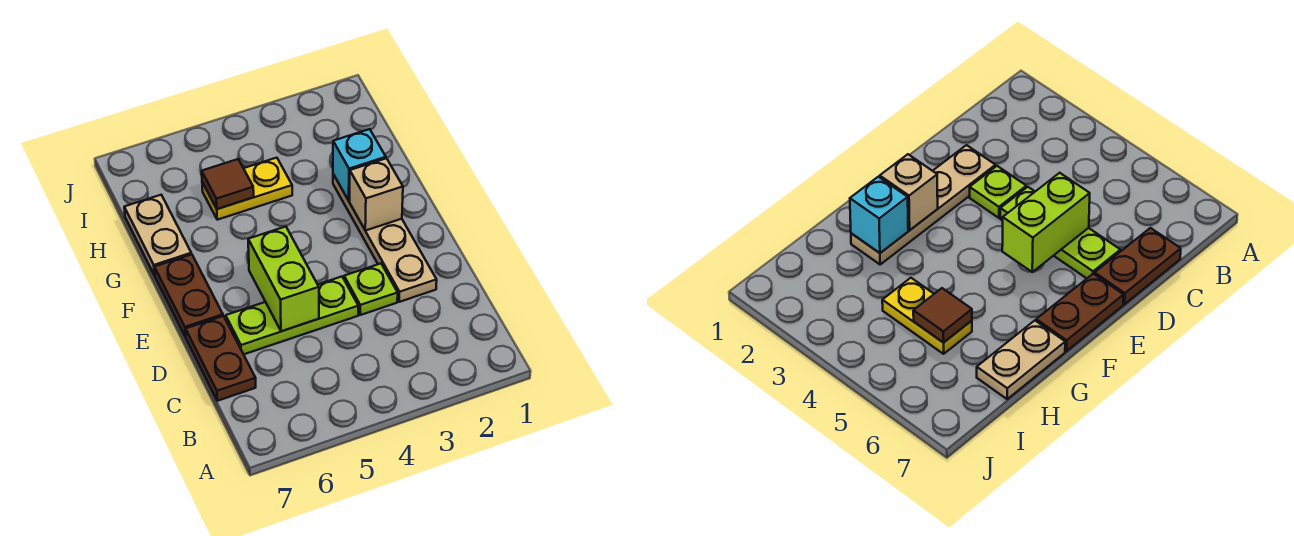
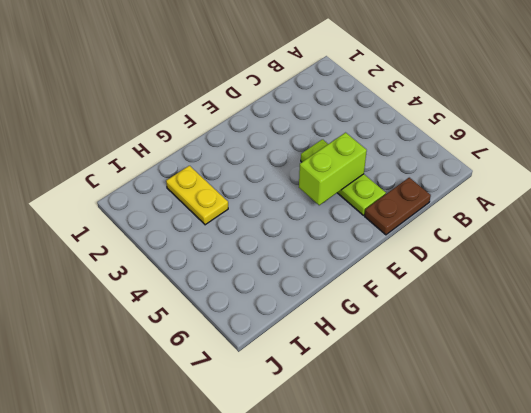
yellow plate H2:H3 level 1 -> yellow plate H4:H5 level 1
none -> tan plate D2:G2 level 1
none -> lime plate D3 level 1

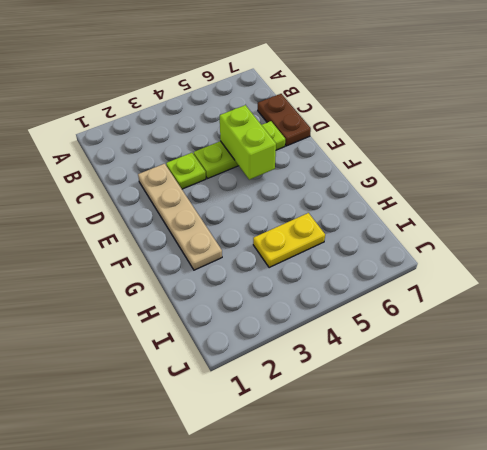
none -> brown plate E7:F7 level 1
none -> tan plate G7:H7 level 1

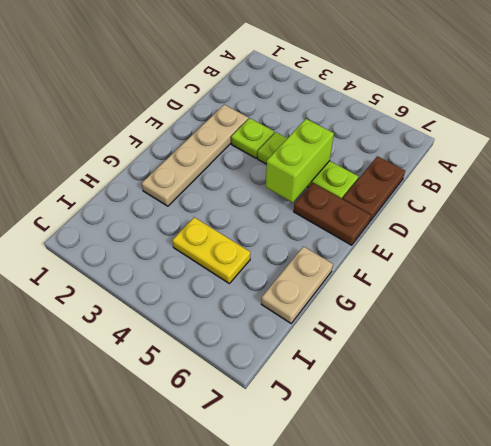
brown plate E6:E7 level 1 -> brown plate E7:F7 level 1
none -> tan brick F2 level 2
none -> cyan brick G2 level 2

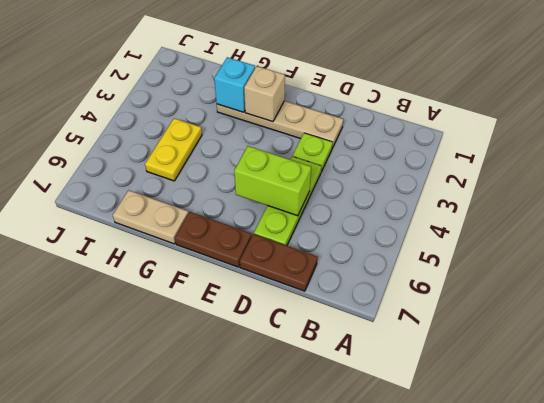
none -> brown tile H5 level 2

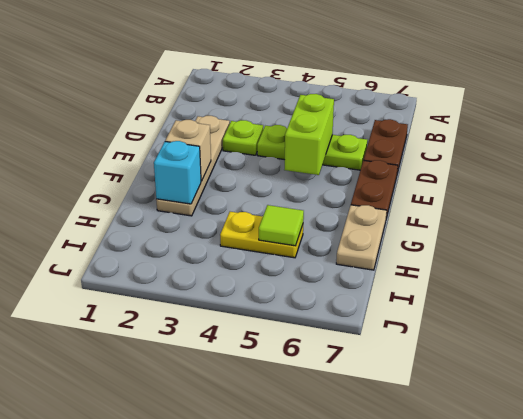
lime tile H5 level 2 -> brown tile H5 level 2

